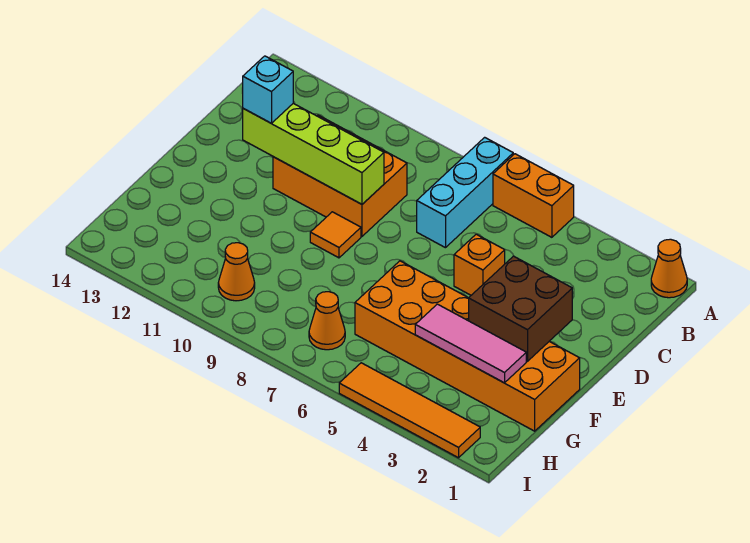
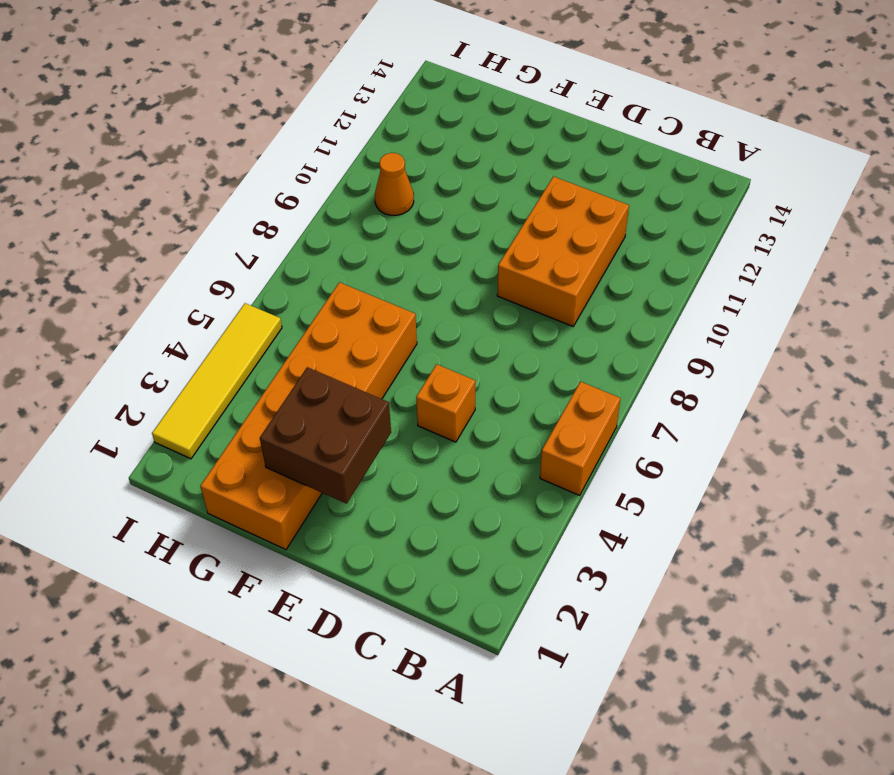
yellow tile I2:I5 level 1 -> orange tile I2:I5 level 1
none -> orange cone A1 level 1
none -> cyan brick A7:C7 level 1
none -> orange tile E9 level 1

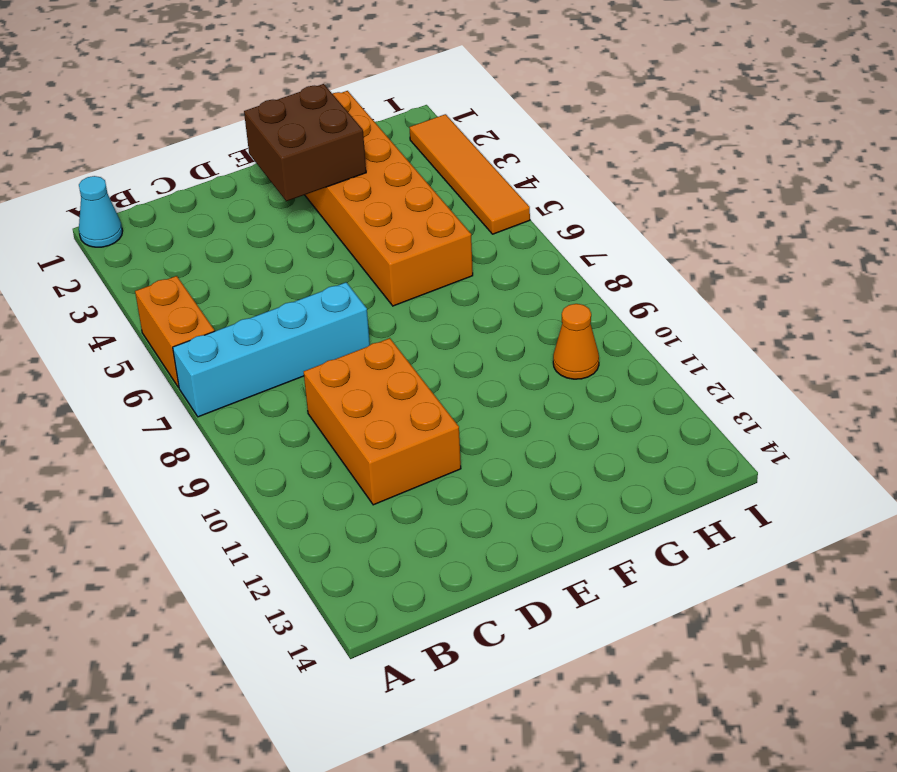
cyan cone A1 level 1 -> orange cone A1 level 1
cyan brick A7:D7 level 1 -> cyan brick A7:C7 level 1
none -> orange brick D5 level 1
none -> orange tile E9 level 1
none -> orange cone H7 level 1

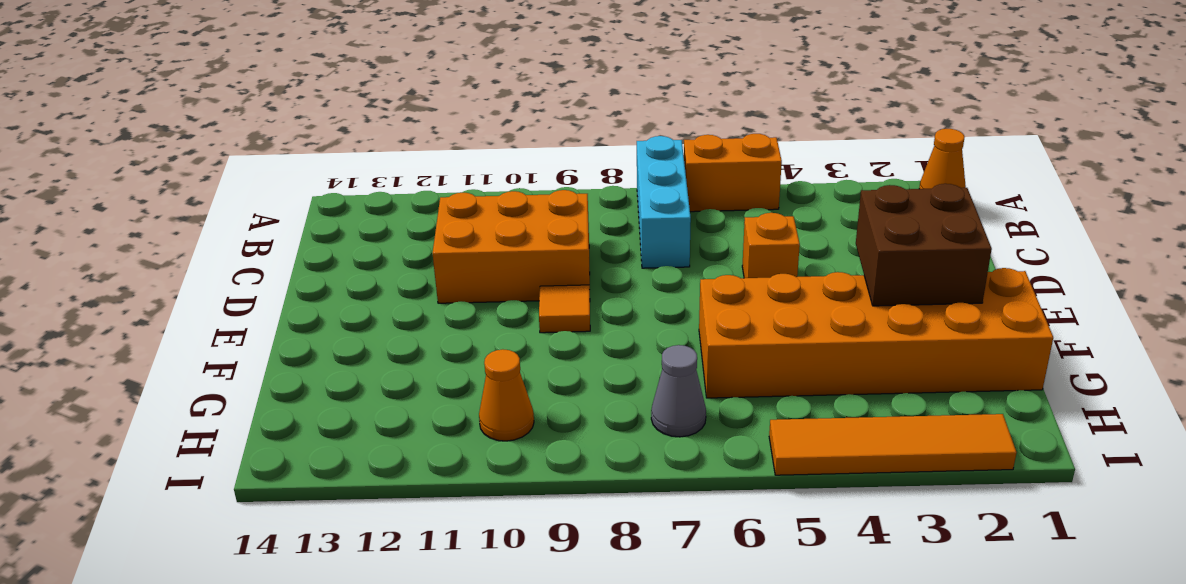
grey cone H7 level 1 -> orange cone H7 level 1
none -> lime brick D9:D12 level 2
none -> pink tile G2:G4 level 2
none -> cyan brick D12 level 3

